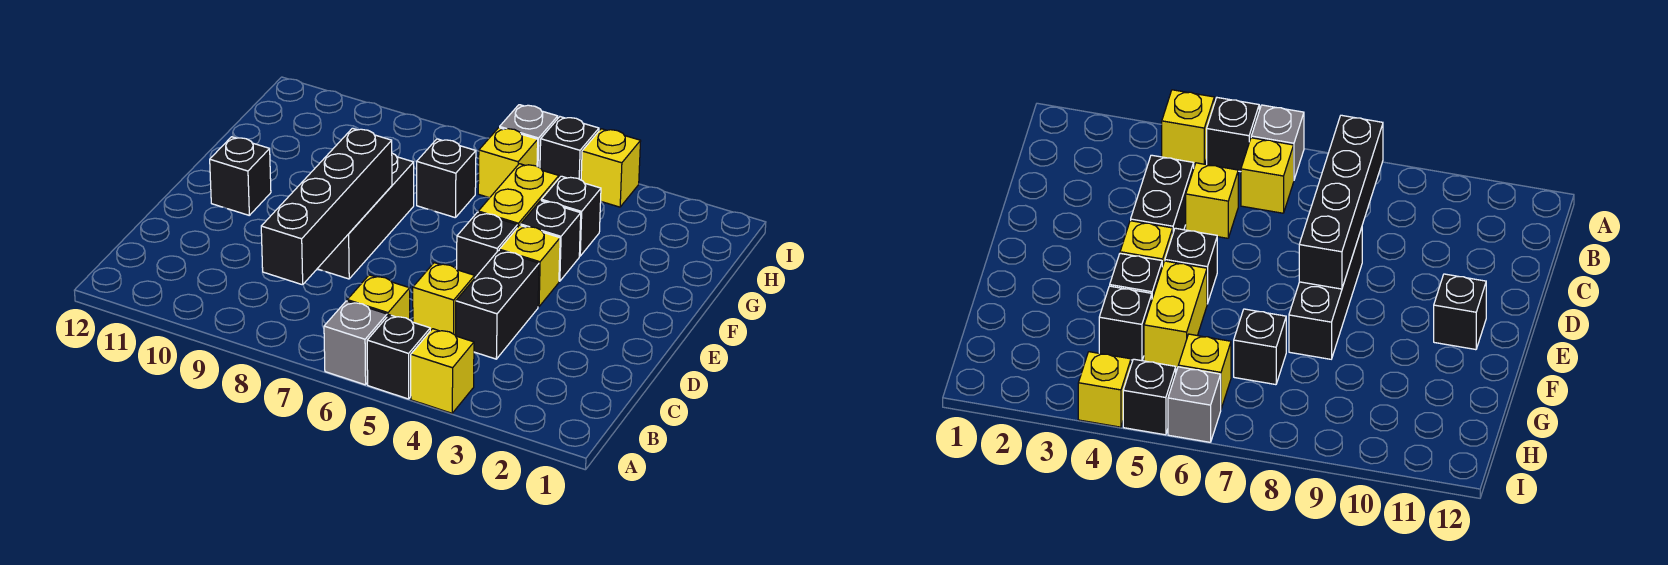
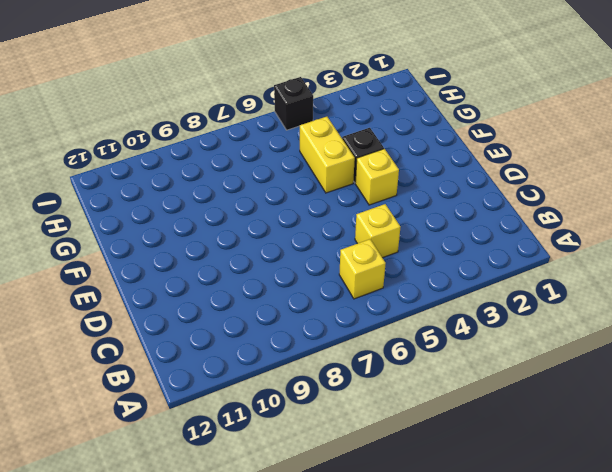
none -> yellow brick A4 level 1
none -> black brick A5 level 1
none -> grey brick A6 level 1

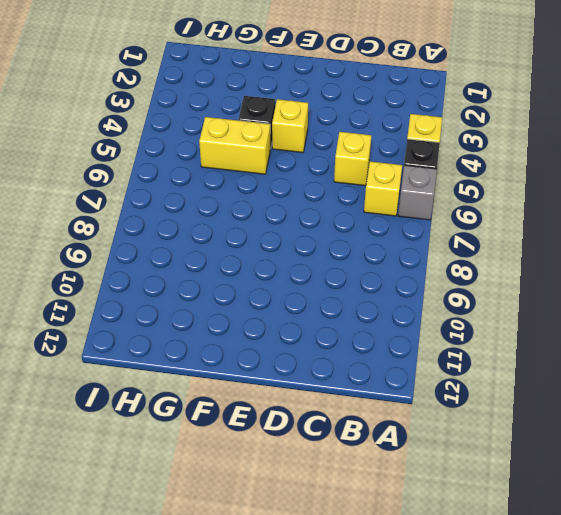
none -> black brick C4:D4 level 1
none -> black brick D8:F8 level 1
none -> black brick E5 level 1

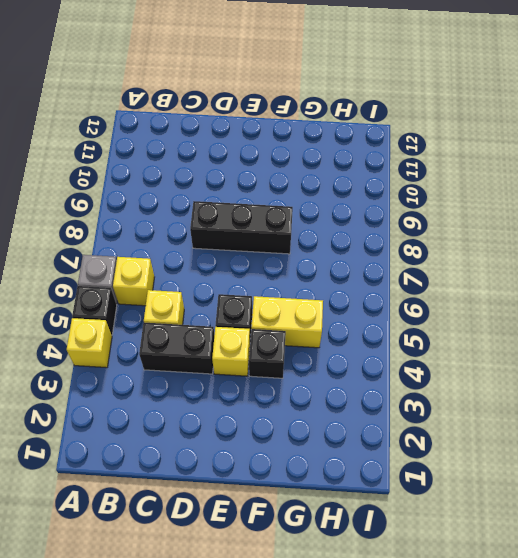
none -> black brick E11 level 1
none -> black brick G4 level 1
none -> black brick G7 level 1

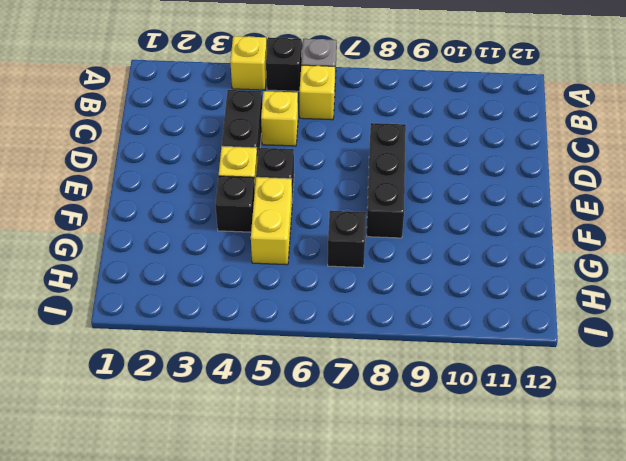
none -> black brick E11 level 1
none -> black brick G4 level 1
none -> yellow brick H6 level 1

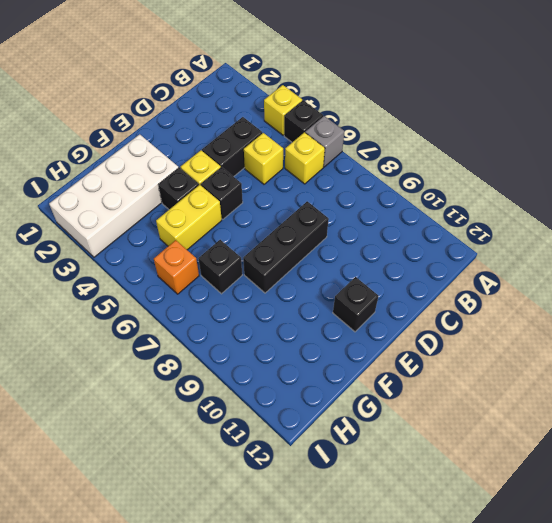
white brick F2:I3 level 1 -> none
orange brick H6 level 1 -> yellow brick H6 level 1
none -> black brick G4 level 1
none -> yellow brick I4 level 1
none -> black brick I5 level 1

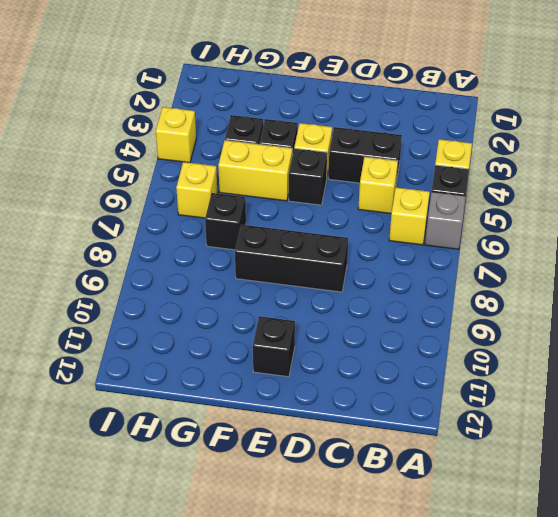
none -> black brick I5 level 1
none -> grey brick I6 level 1
none -> black brick B8:E8 level 2

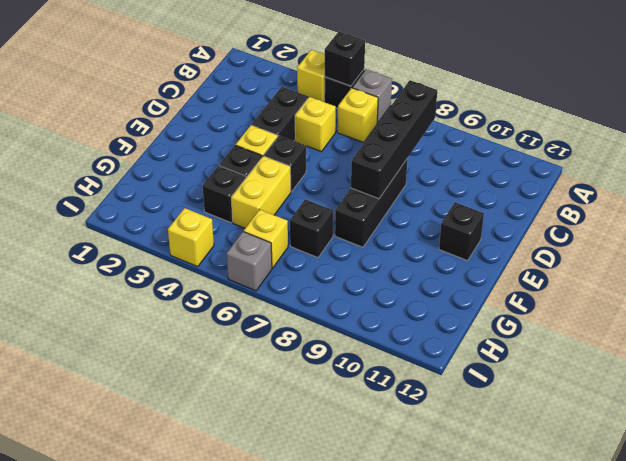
black brick A5 level 2 -> black brick I5 level 1

